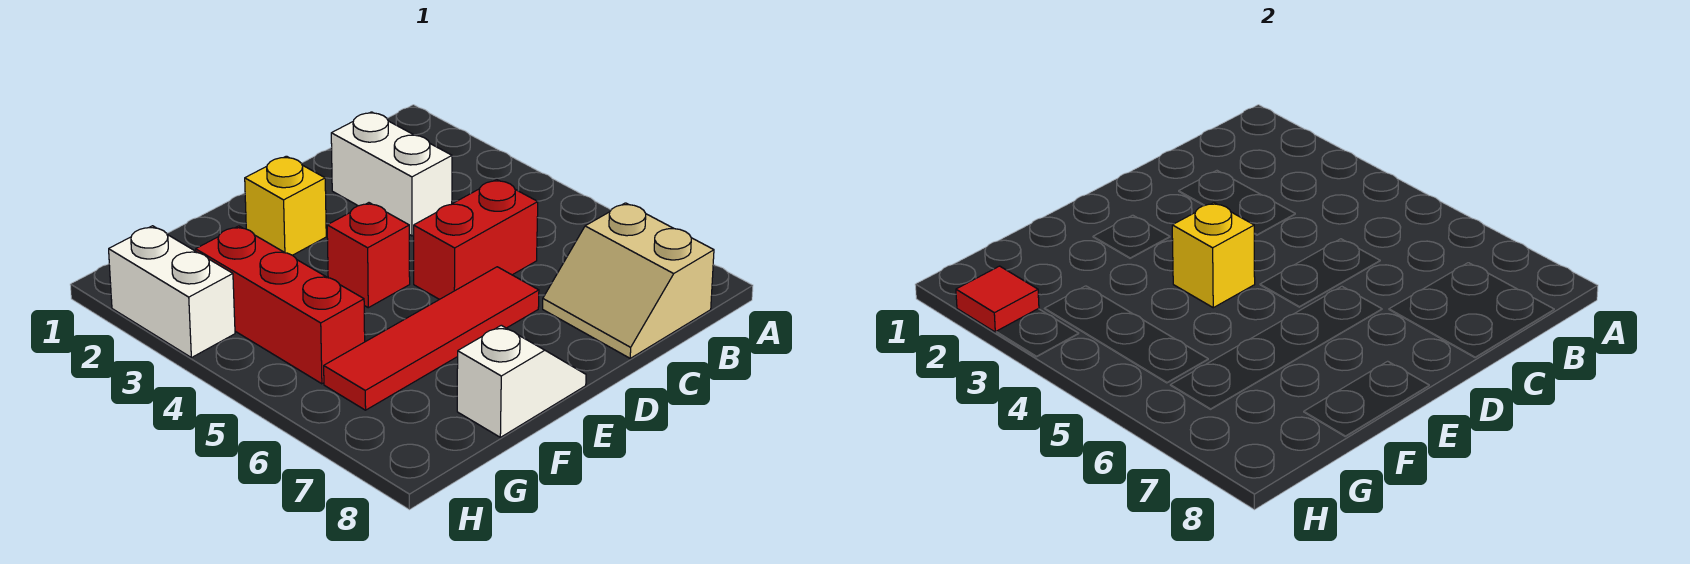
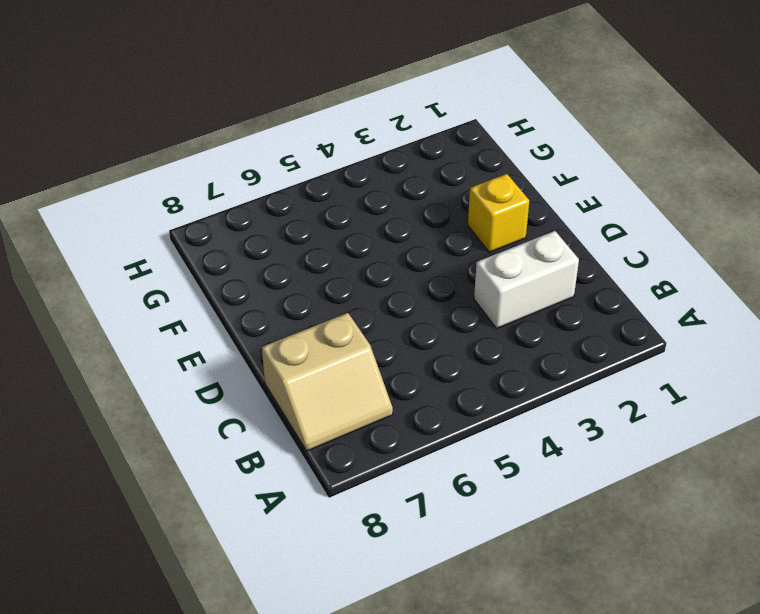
tan slope B7:C8 level 1 top C -> tan slope B7:C8 level 1 top B
none -> red brick C5:D5 level 1
none -> red tile D6:G6 level 1

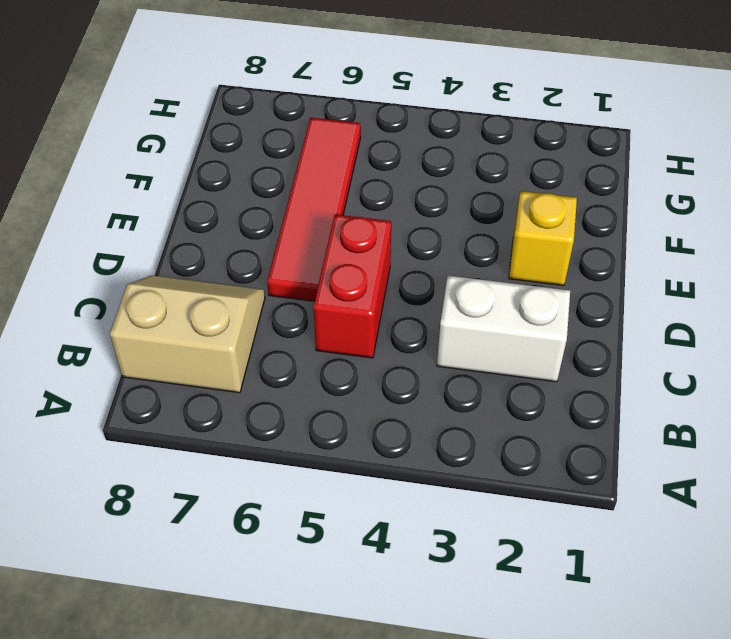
none -> red brick E4 level 1
none -> white slope E8:F8 level 1 top F

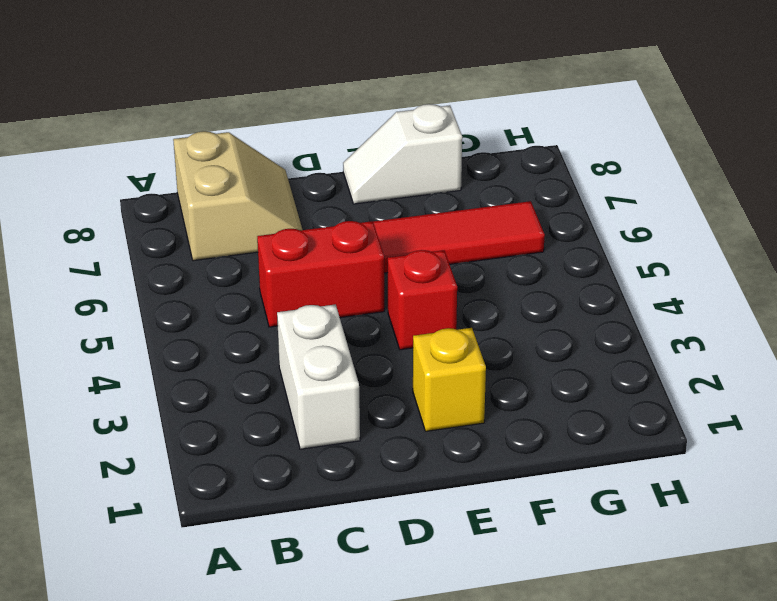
none -> red brick G3:G5 level 1
none -> white brick H2:H3 level 1

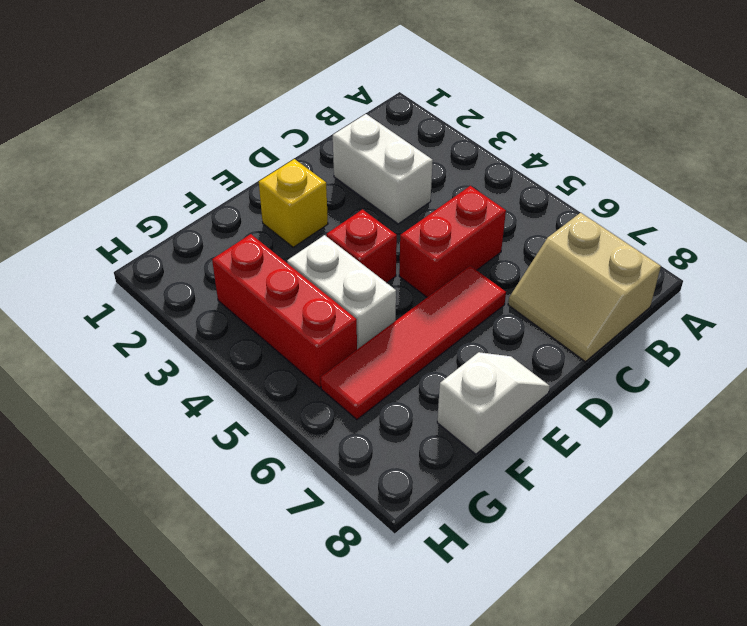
white brick F4:F5 level 1 -> white brick H2:H3 level 1
none -> yellow brick E4 level 2
none -> red tile H2 level 2

